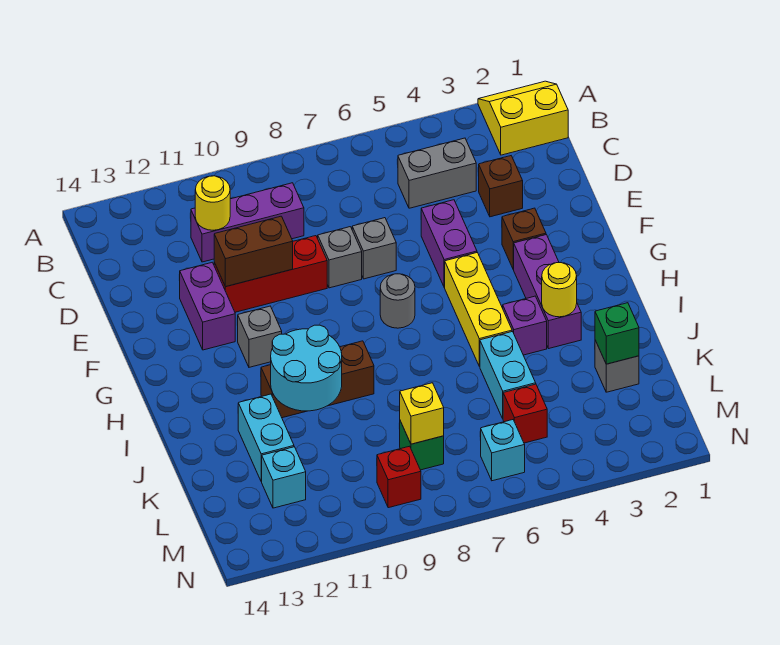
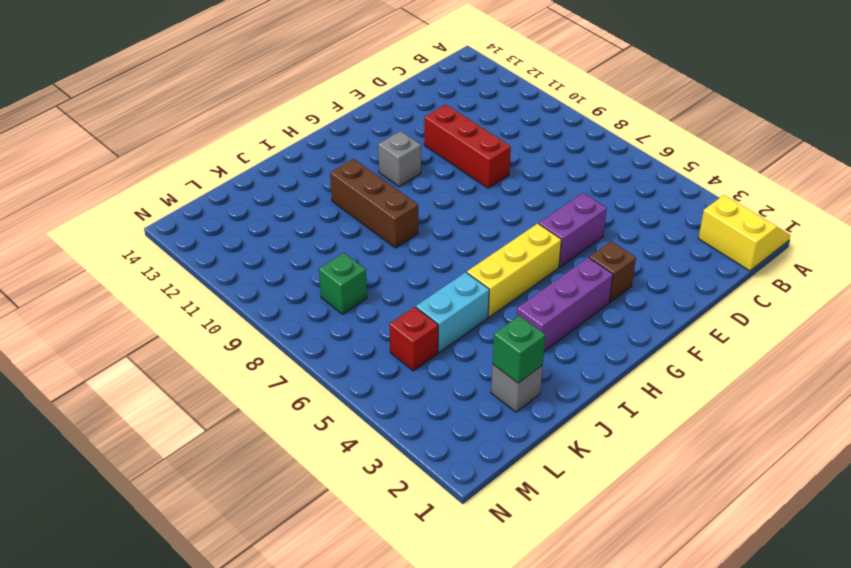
none -> grey brick C4:C5 level 1
none -> purple brick C9:C11 level 1
none -> brown brick D3 level 1
none -> grey brick E7 level 1

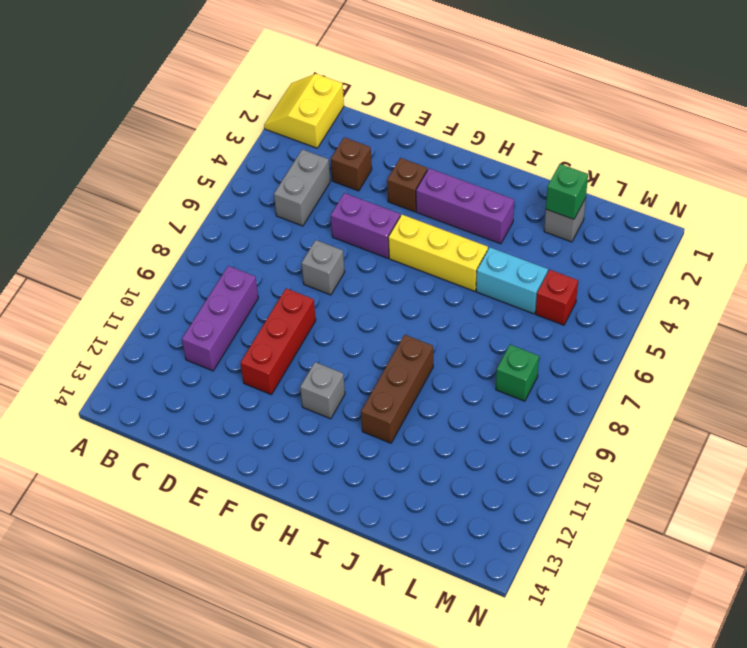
none -> grey brick E8 level 1
none -> purple brick E12:F12 level 1
none -> grey round brick G7 level 1
none -> purple brick I4 level 1

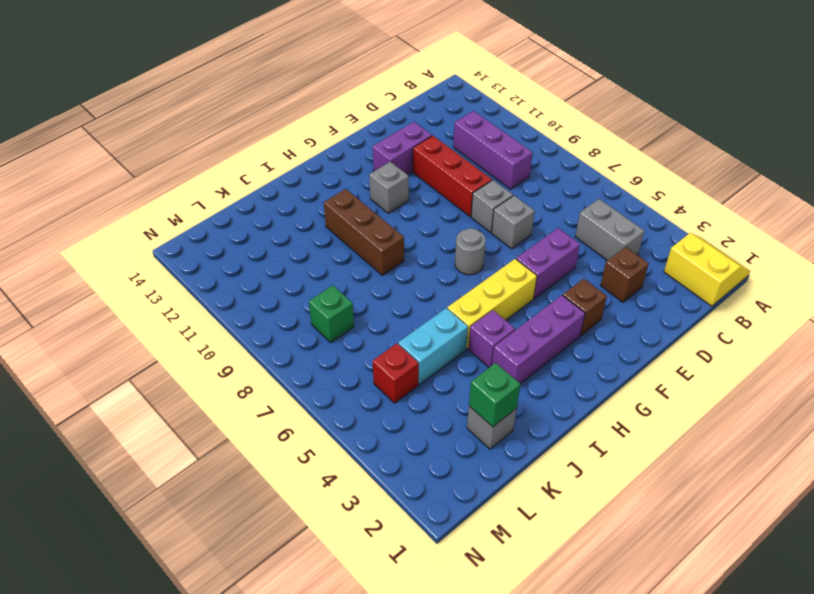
none -> cyan brick J12:K12 level 1
none -> cyan brick L12 level 1
none -> cyan brick M6 level 1
none -> red brick M9 level 1

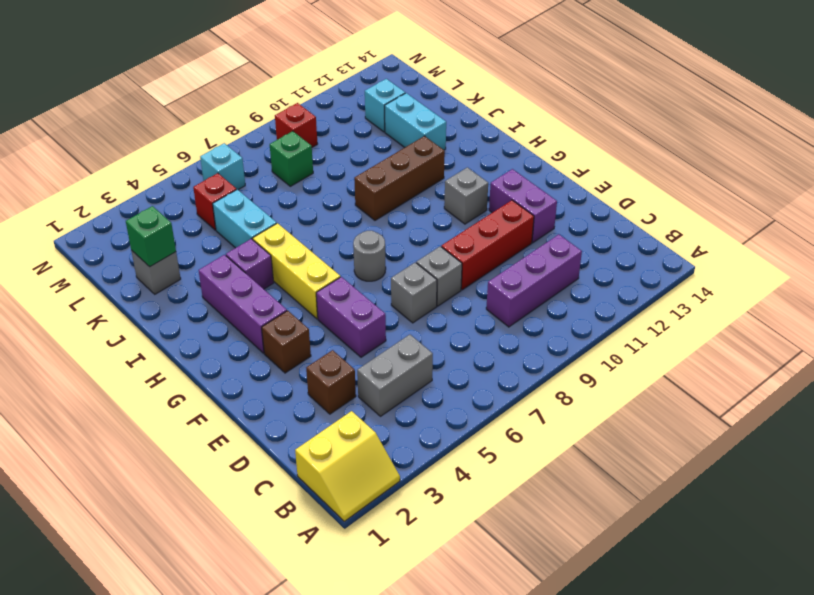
none -> yellow round brick C11 level 2
none -> brown brick E10:E11 level 2
none -> yellow round brick I3 level 2
none -> cyan round brick I10:J11 level 2

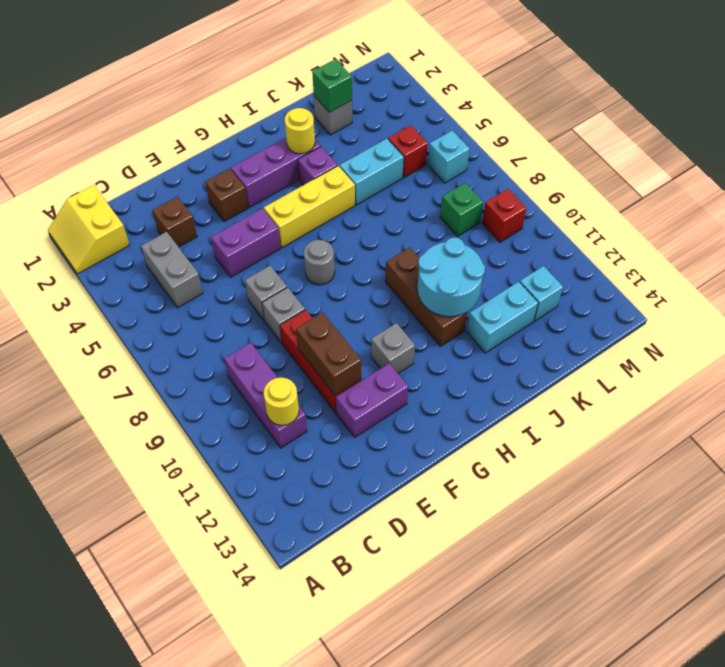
none -> yellow brick L8 level 2

